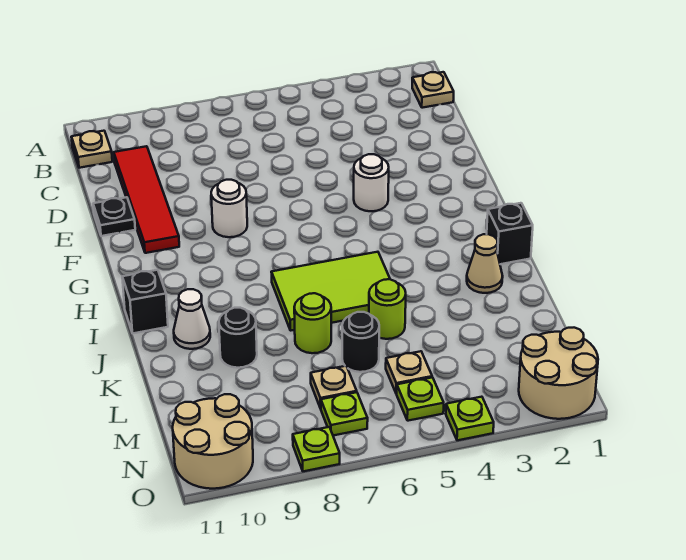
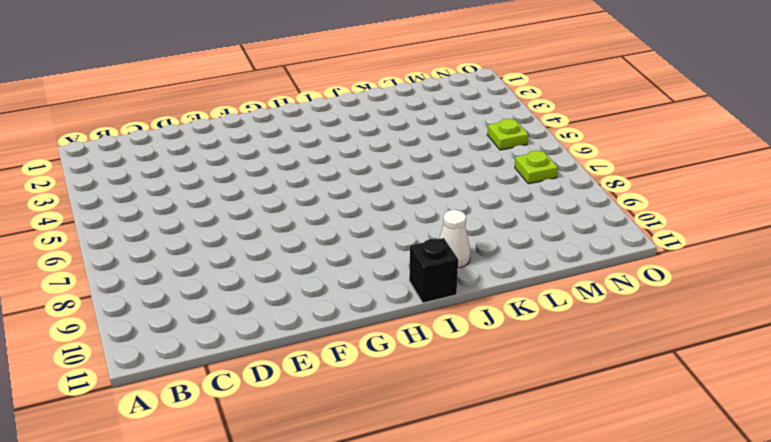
none -> tan plate B1 level 1
none -> tan plate B11 level 1
none -> red tile C10:F10 level 1

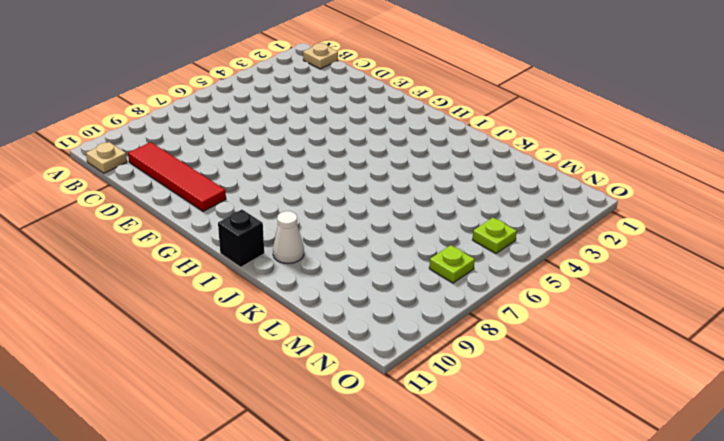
none -> black plate E11 level 1
none -> white round brick F4 level 1
none -> white round brick F8 level 1

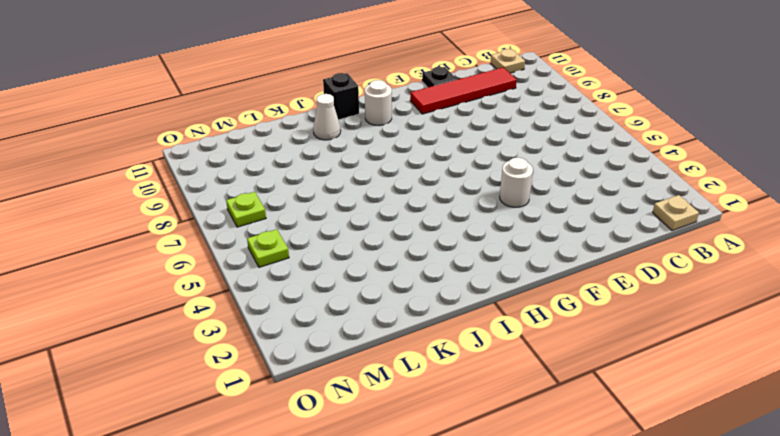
white round brick H10 level 1 -> white round brick F8 level 1
none -> black brick I1 level 1
none -> lime tile I5:J7 level 1
none -> tan cone J2 level 1

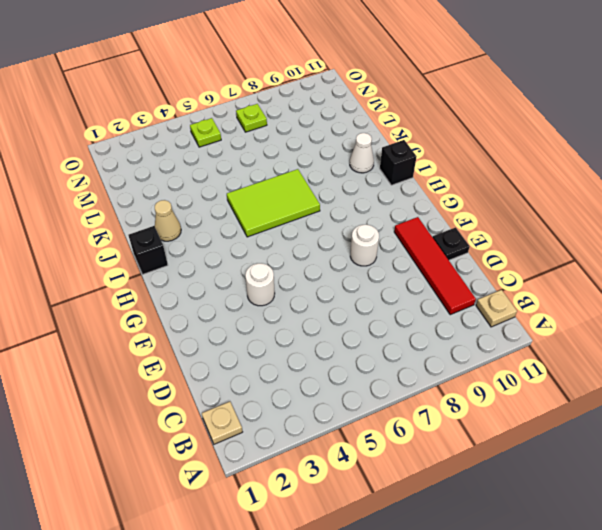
none -> lime round brick K5 level 1
none -> lime round brick K7 level 1
none -> black round brick K9 level 1

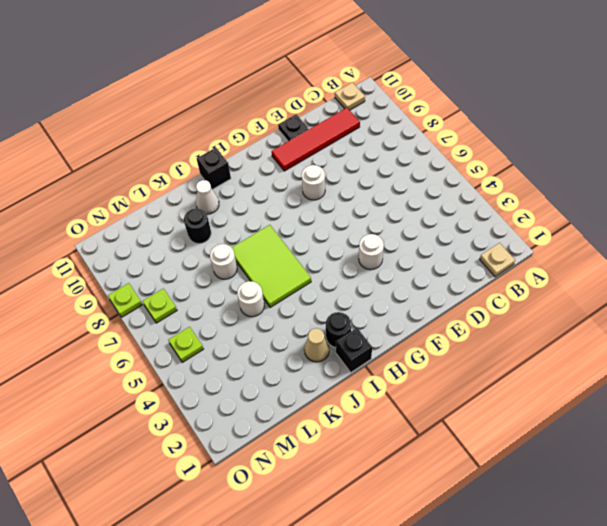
black round brick I2 level 1 -> black round brick L6 level 1
white round brick K5 level 1 -> lime round brick K5 level 1
white round brick K7 level 1 -> lime round brick K7 level 1
none -> tan plate M5 level 1
none -> tan plate M7 level 1
none -> tan round brick N1:O2 level 1

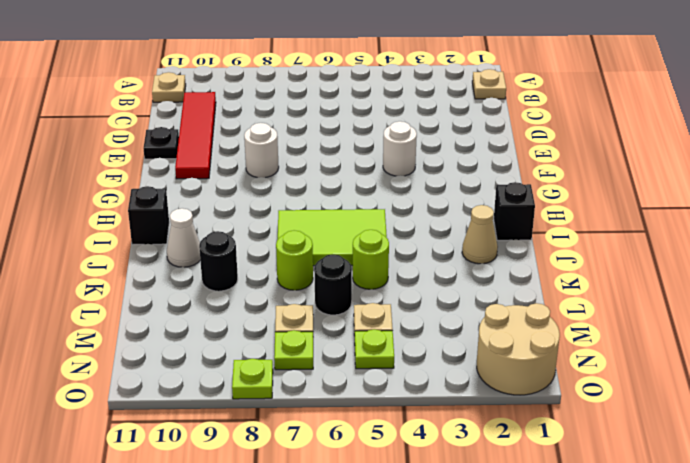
none -> tan round brick N10:O11 level 1
none -> lime plate O4 level 1

